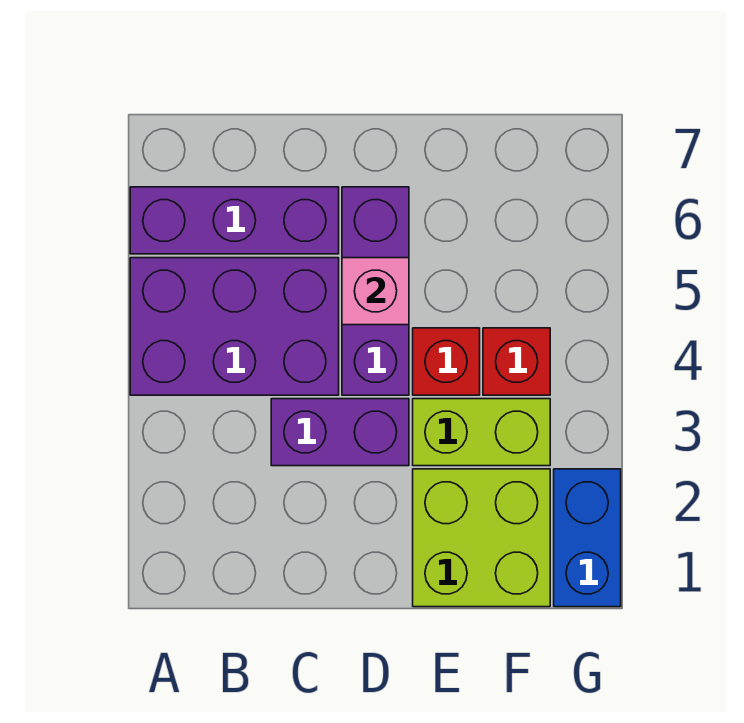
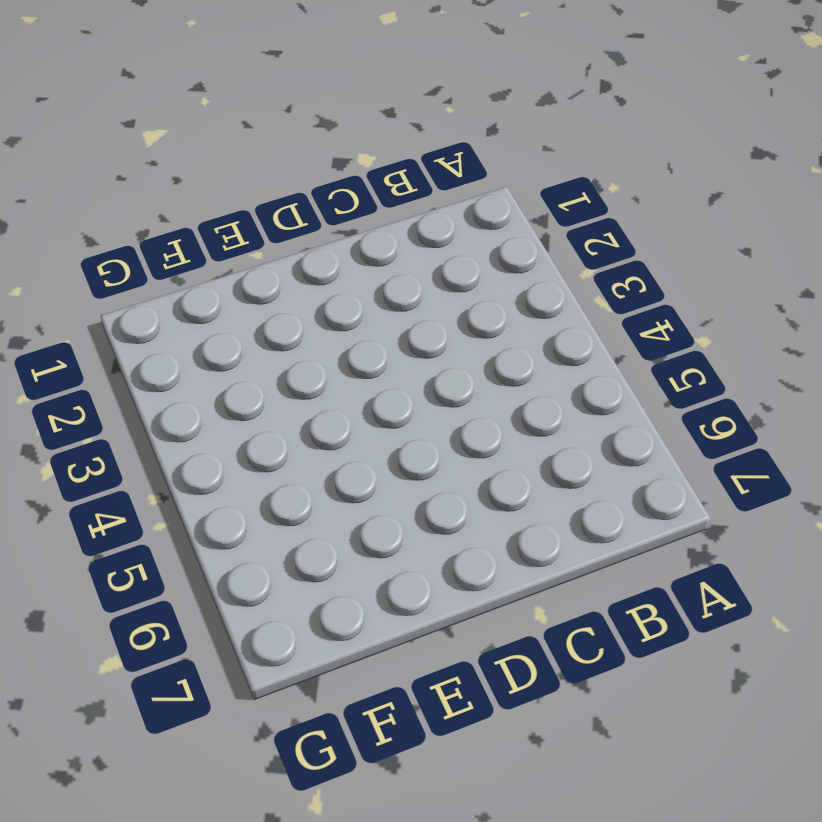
none -> purple brick A4:C5 level 1
none -> purple brick A6:C6 level 1

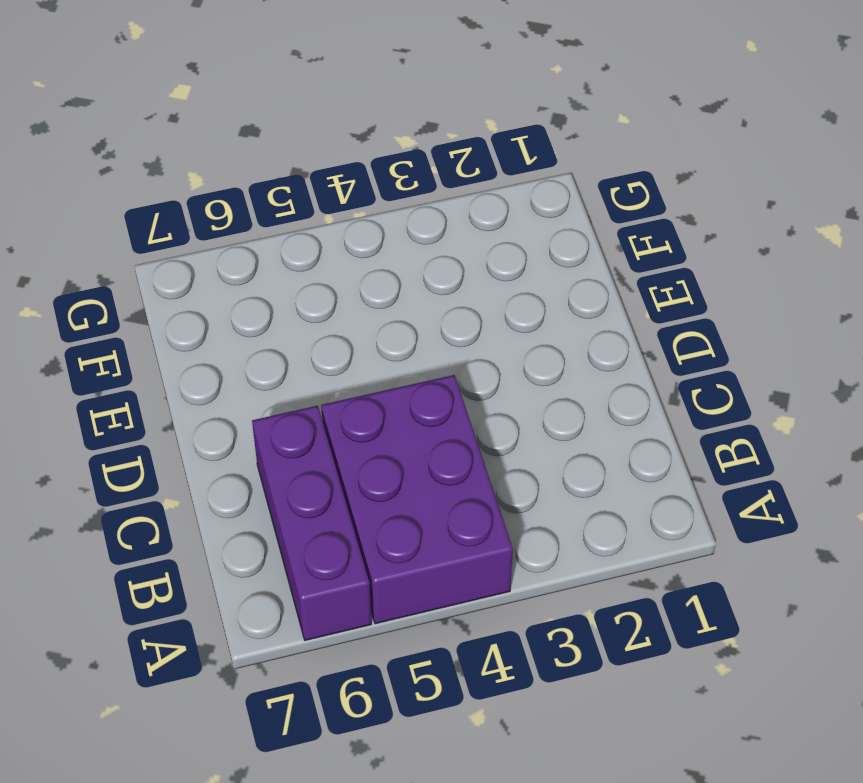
none -> purple brick C3:D3 level 1
none -> purple brick D4:D6 level 1

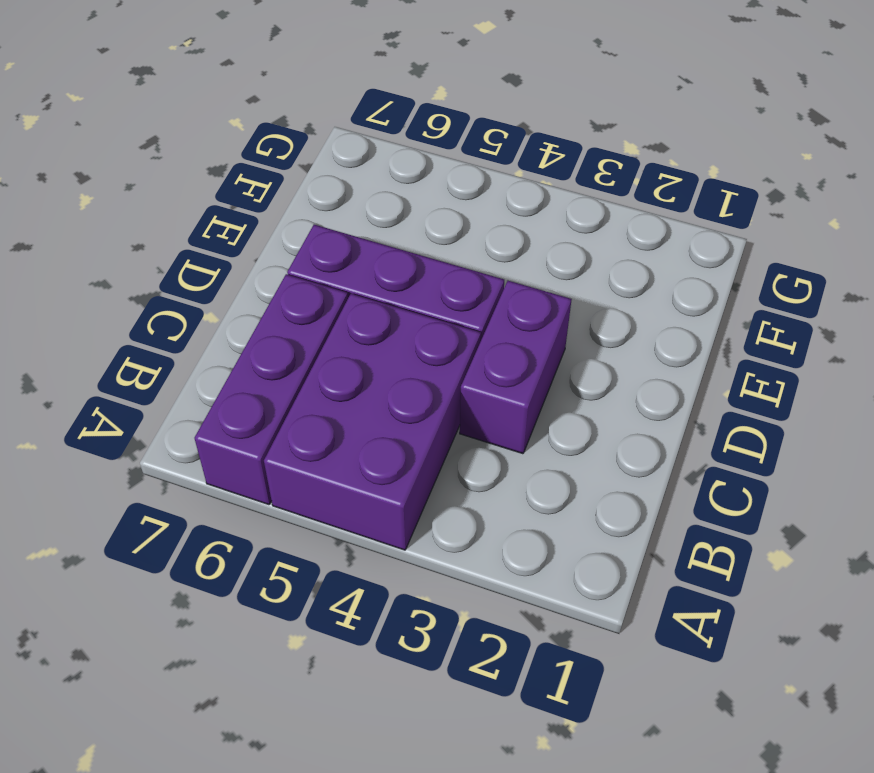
none -> lime brick E1:F2 level 1
none -> lime brick E3:F3 level 1

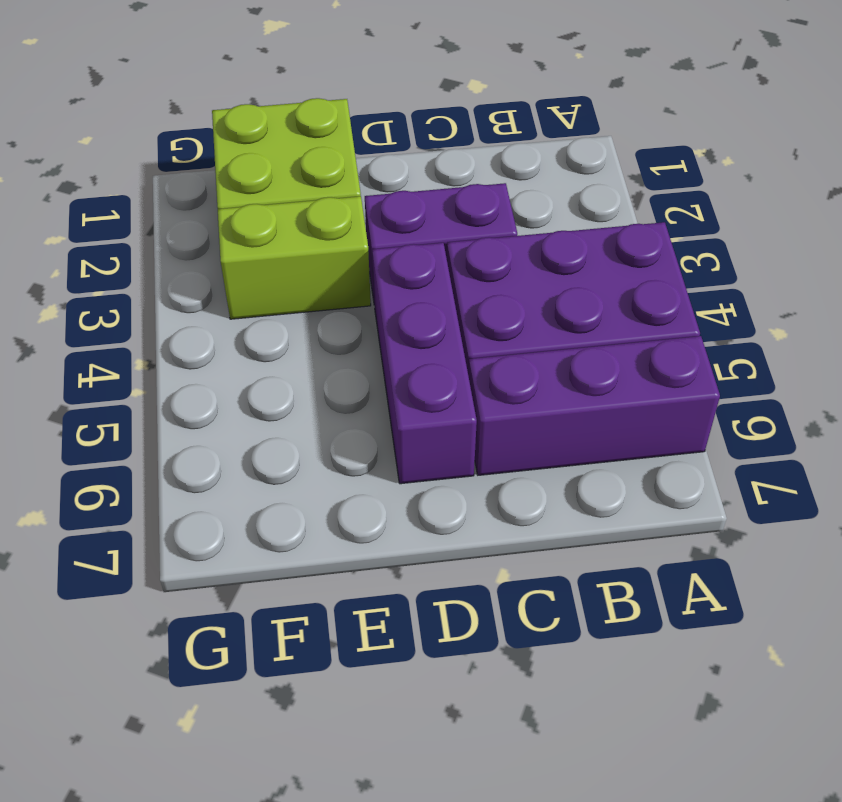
none -> red brick E4 level 1
none -> red brick F4 level 1

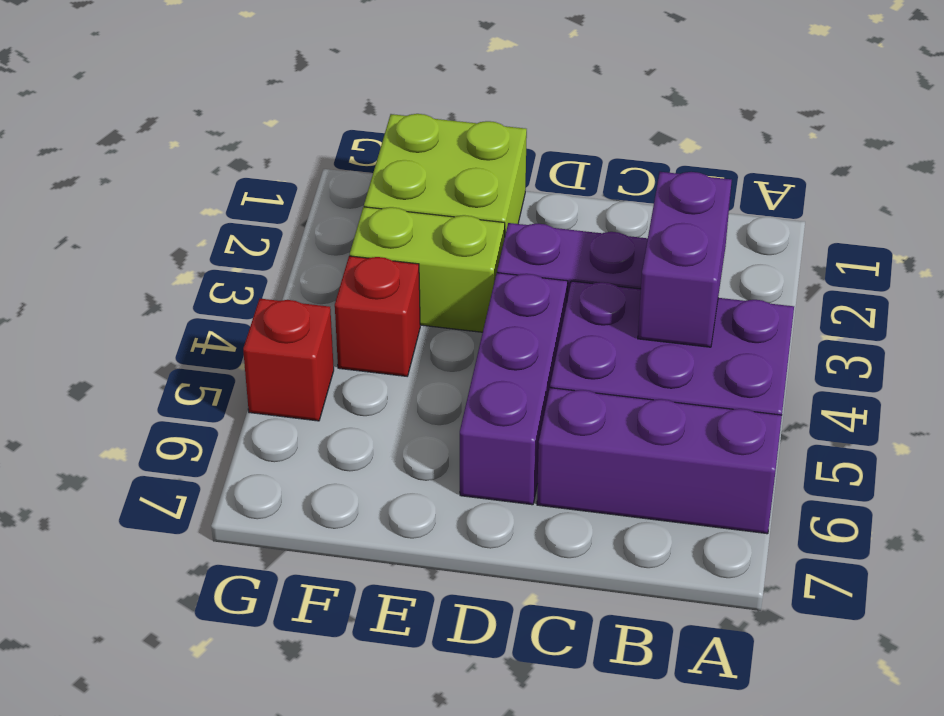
purple brick B3:B4 level 2 -> none
red brick G5 level 1 -> red brick E4 level 1
none -> blue brick G1:G2 level 1
none -> pink brick D5 level 2

